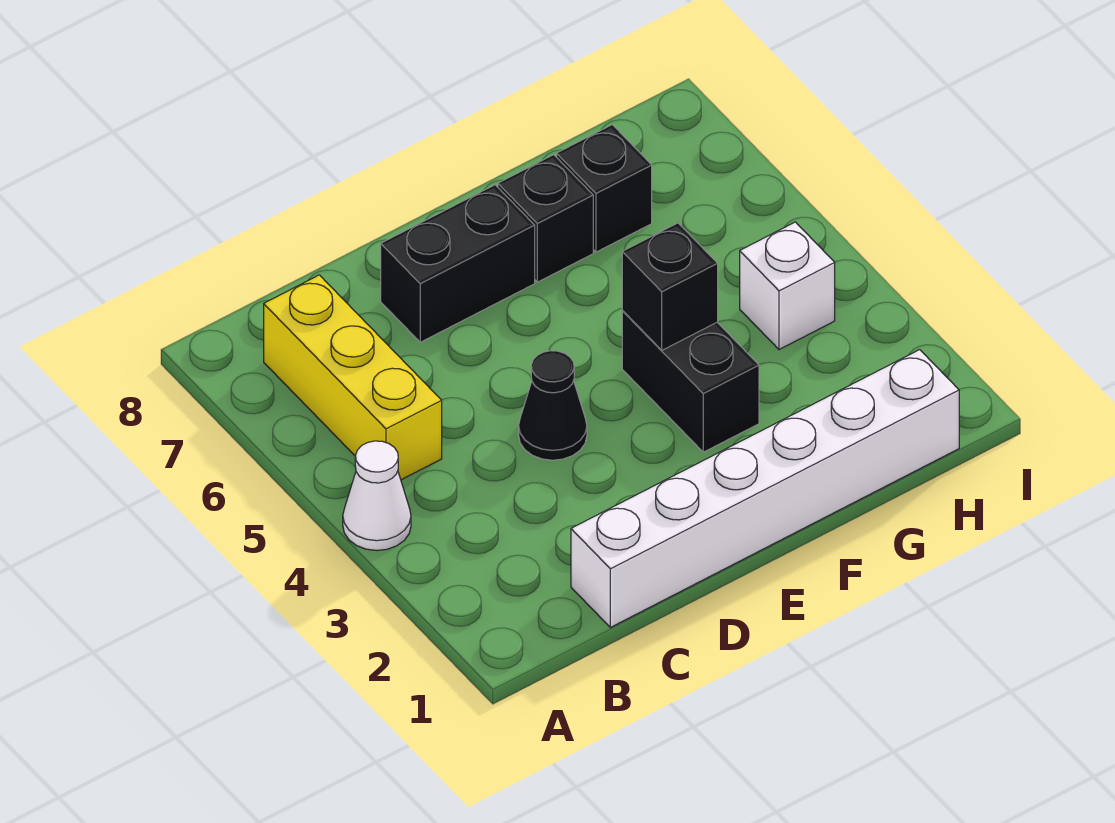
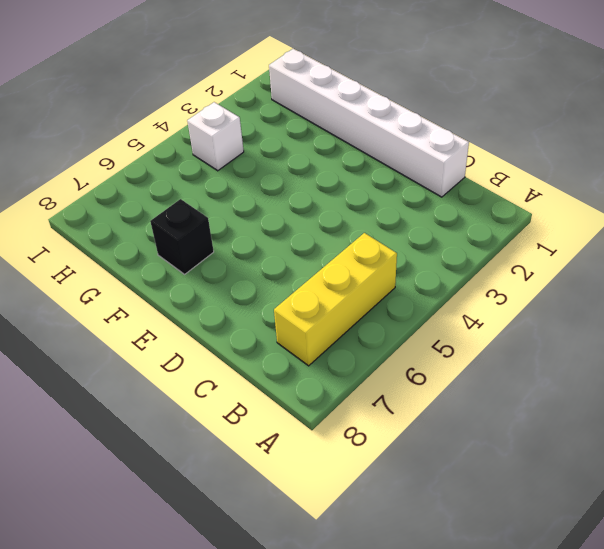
none -> white cone A4 level 1
none -> black cone D4 level 1

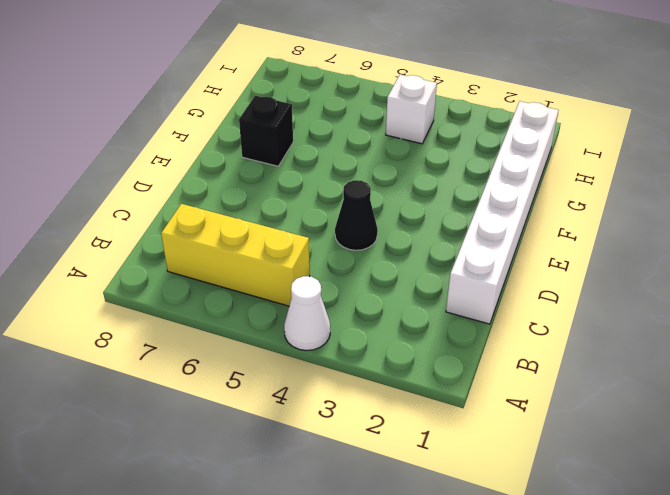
none -> black brick D7:E7 level 1
none -> black brick F3:F4 level 1

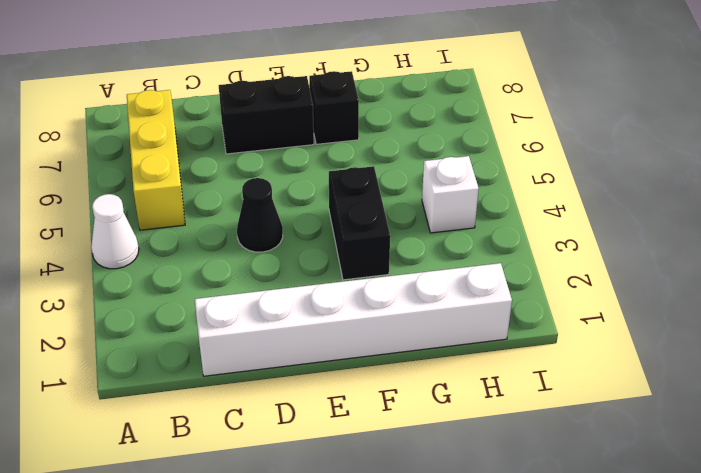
none -> black brick G7 level 1
none -> black brick F4 level 2

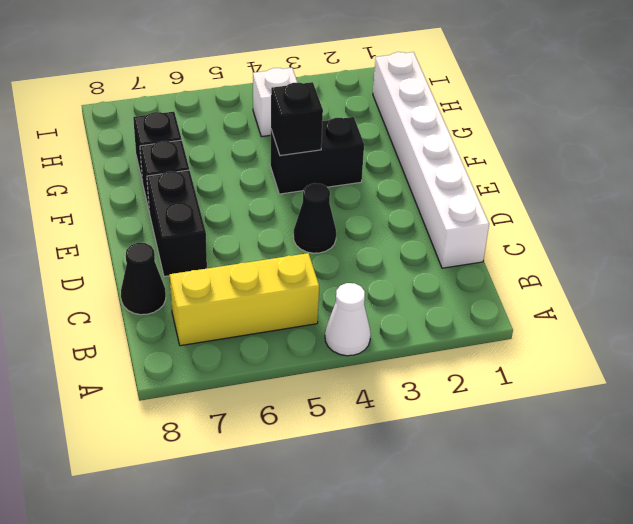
black cone C8 level 1 -> none

